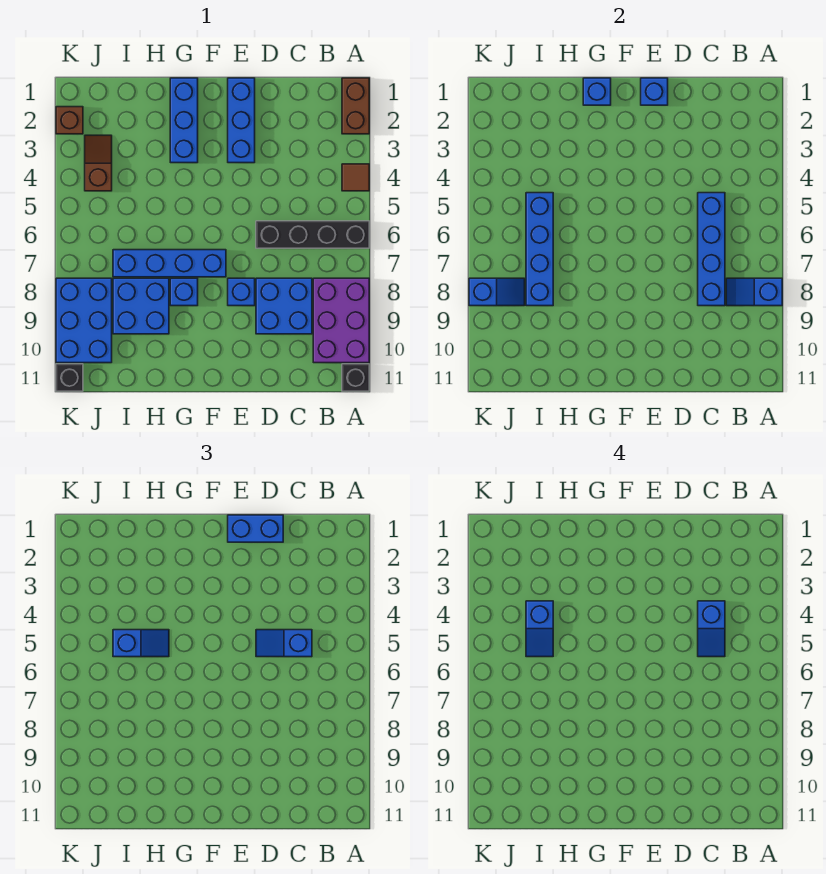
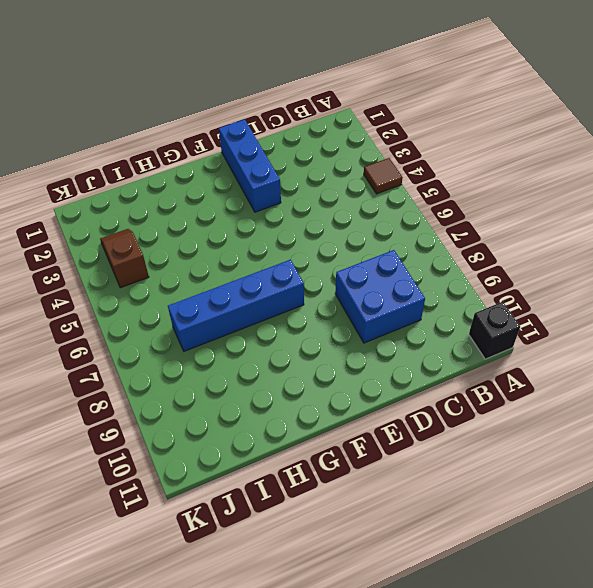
none -> brown brick A1:A2 level 1
none -> black brick A6:D6 level 1
none -> purple brick A8:B10 level 1

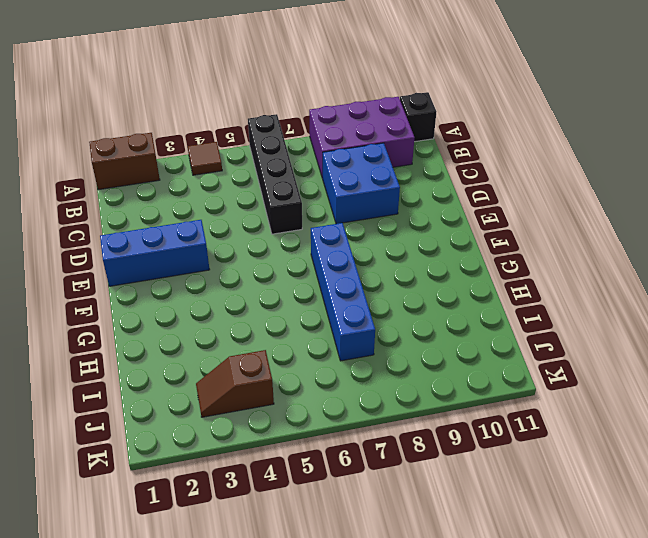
none -> blue brick E8 level 1
none -> blue brick G1:G3 level 1
none -> blue brick G8 level 1

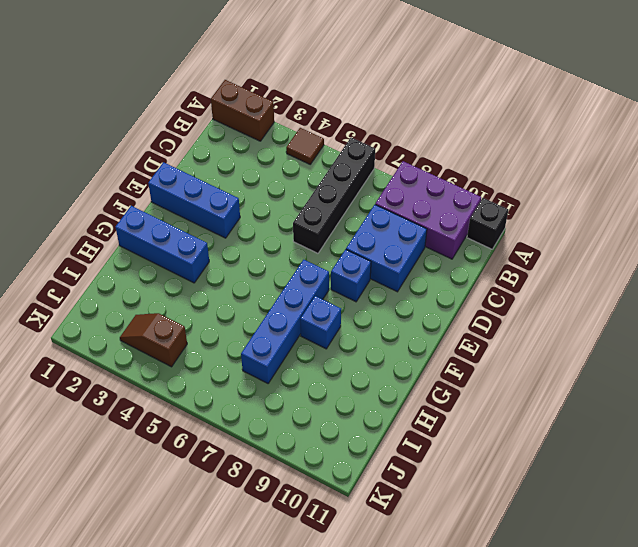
none -> blue brick H8:I9 level 1
none -> blue brick J8:K10 level 1
none -> brown brick K2 level 1

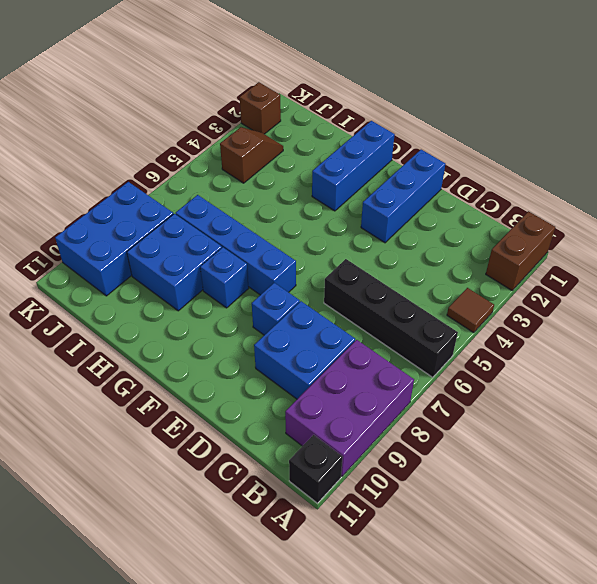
none -> black brick K11 level 1
none -> blue slope A8:B8 level 2 top A
none -> blue brick C5:C8 level 2

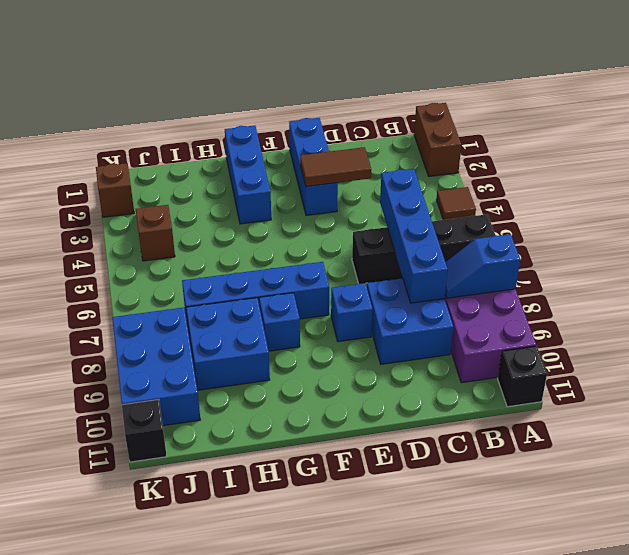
brown tile D3:E3 level 2 -> none
none -> blue brick E1 level 2
none -> blue brick G1 level 2
none -> blue brick I5:I8 level 2

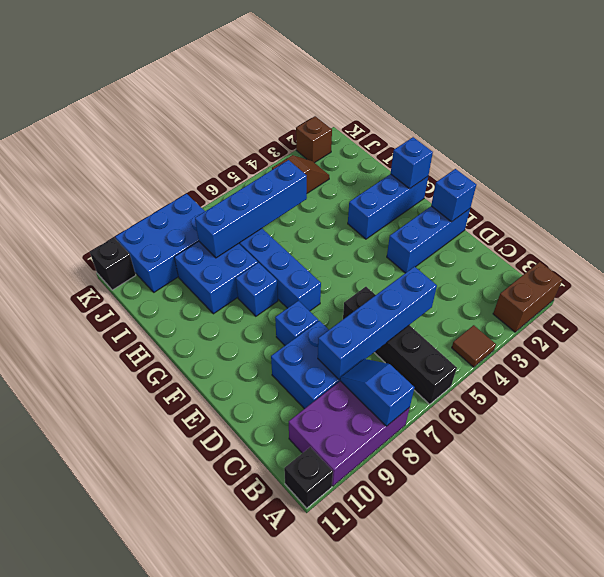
none -> blue slope J8:K8 level 2 top K
none -> blue slope C5:D5 level 3 top C
none -> blue brick D1:E1 level 3

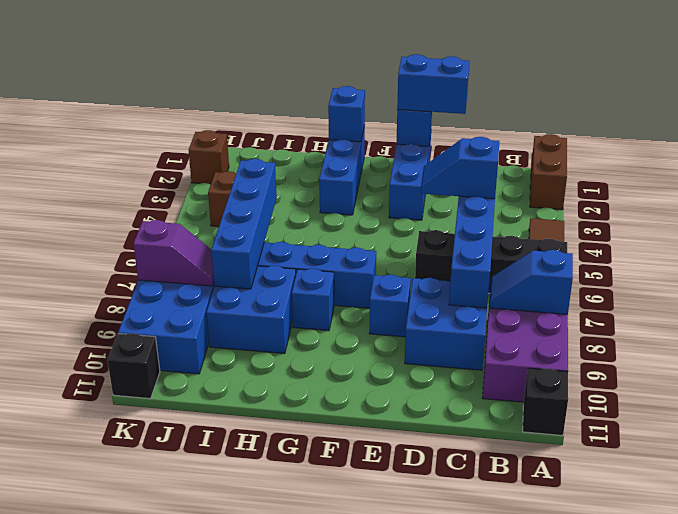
purple slope J8:K8 level 2 top K -> blue slope J8:K8 level 2 top K
none -> blue slope H5:I5 level 3 top I
none -> blue slope C4:C5 level 4 top 4
none -> blue slope I4:I5 level 4 top 4

